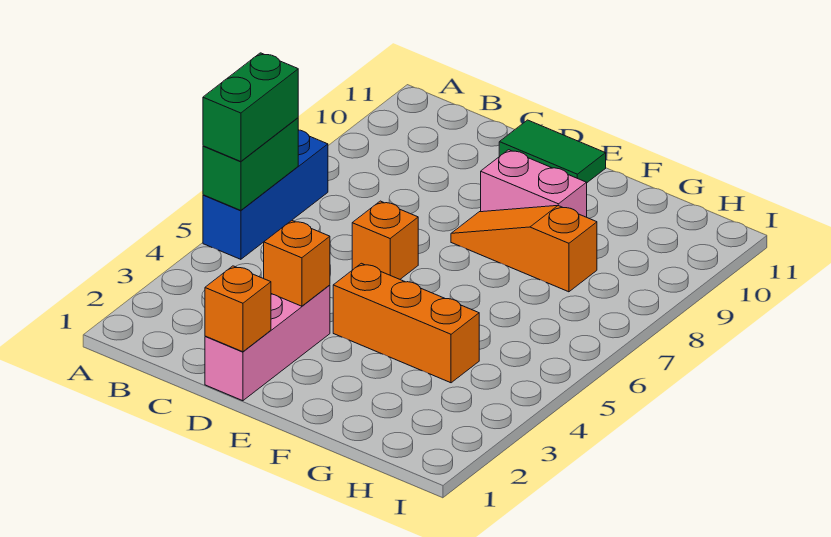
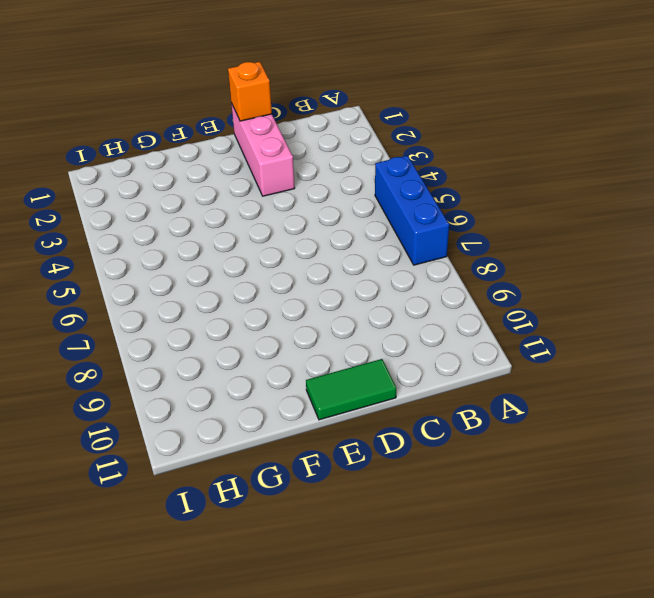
none -> orange brick D6 level 1
none -> orange brick E4:G4 level 1

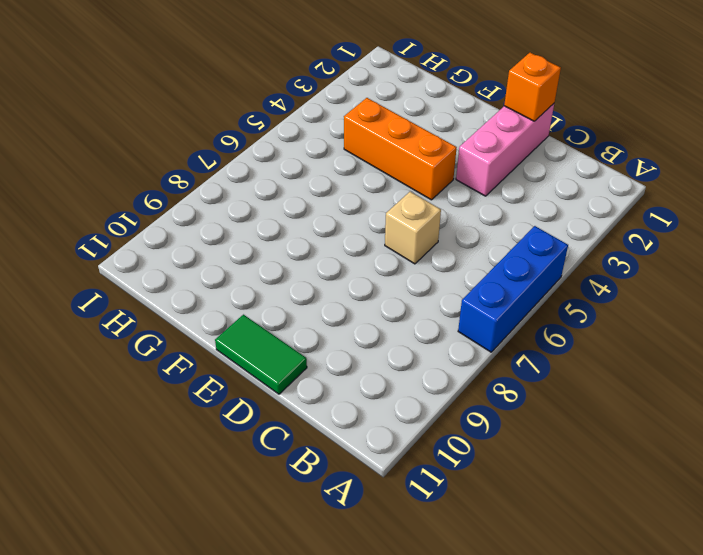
tan brick D6 level 1 -> orange brick D6 level 1
none -> orange slope E8:G8 level 1 top G
none -> pink brick E9:F9 level 1

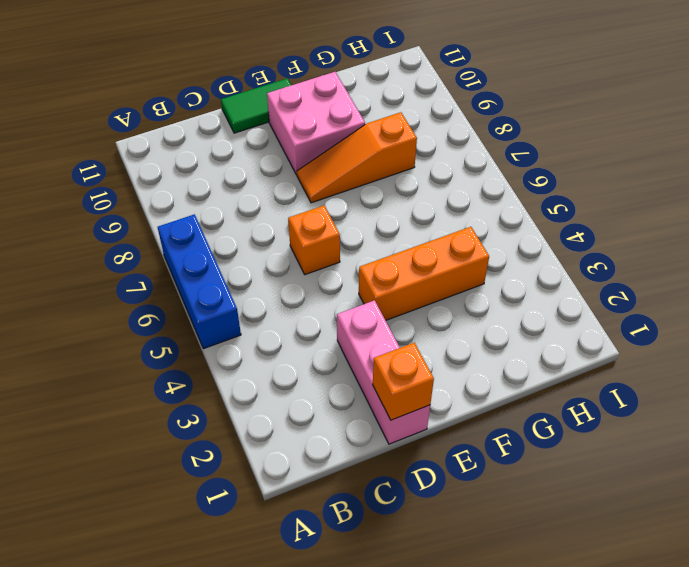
pink brick E9:F10 level 1 -> pink brick E9:F9 level 1
none -> green brick A5:A6 level 2
none -> orange brick D3 level 2

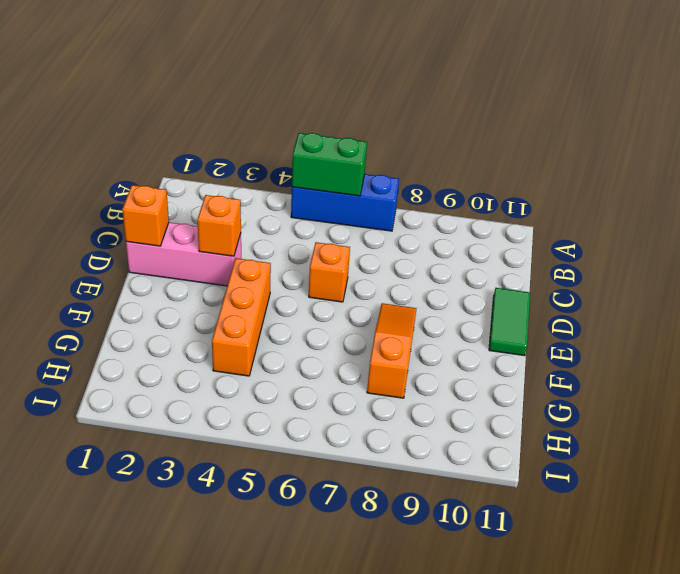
none -> pink brick E9:F9 level 1
none -> green brick A5:A6 level 3

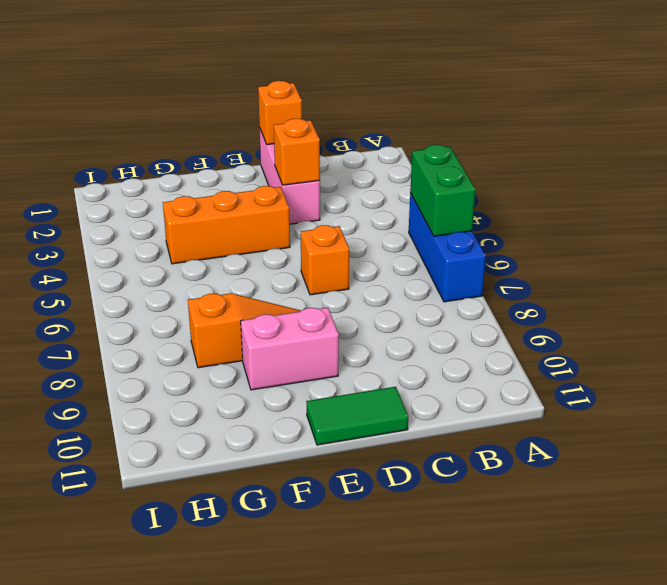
none -> green brick A5:A6 level 3

